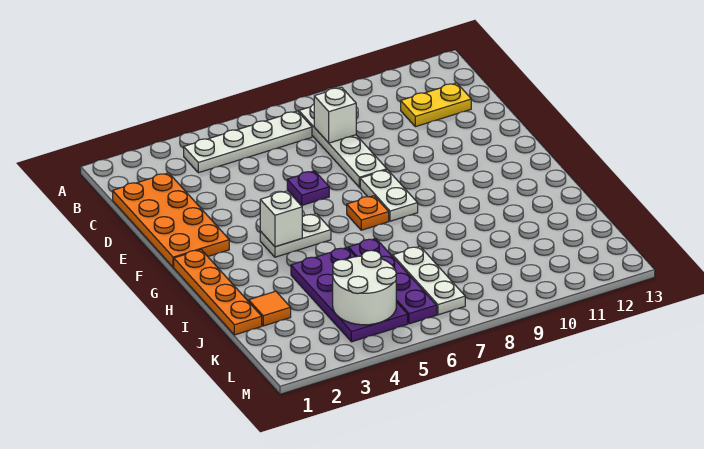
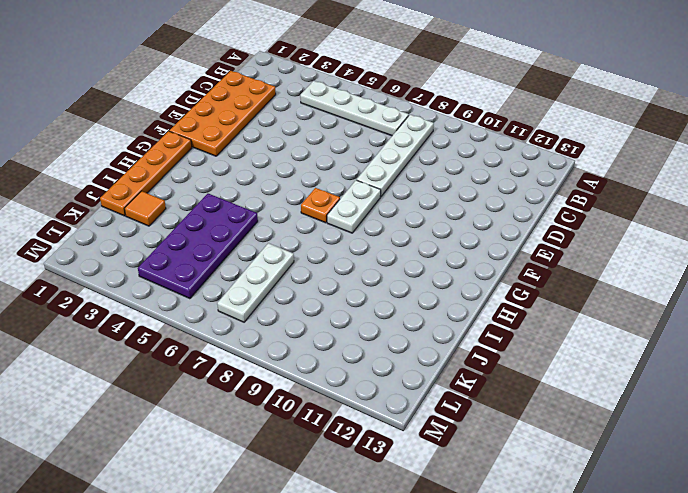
none -> yellow plate C11:C12 level 1
none -> purple plate E6 level 1
none -> white plate G4:G5 level 1

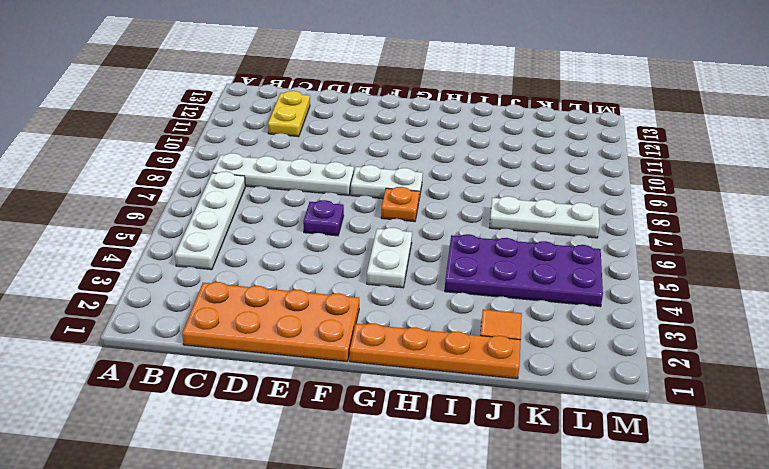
none -> purple plate I6:L6 level 1
none -> white brick C8 level 2
none -> white brick G4 level 2

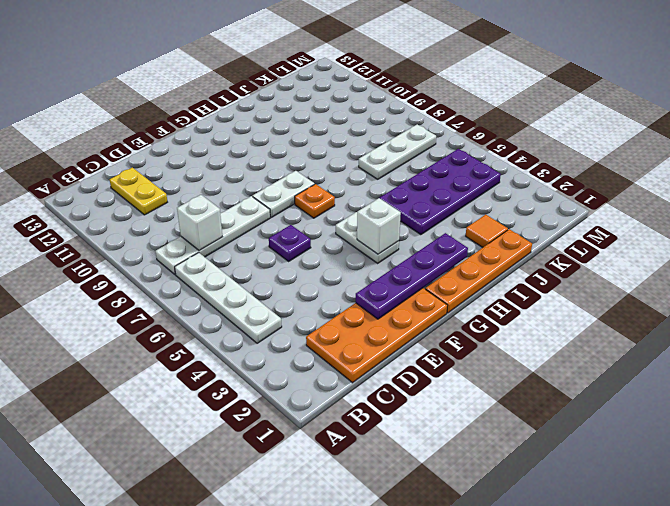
purple plate E2:H2 level 2 -> purple plate I6:L6 level 1
none -> white round brick K4:L5 level 2

